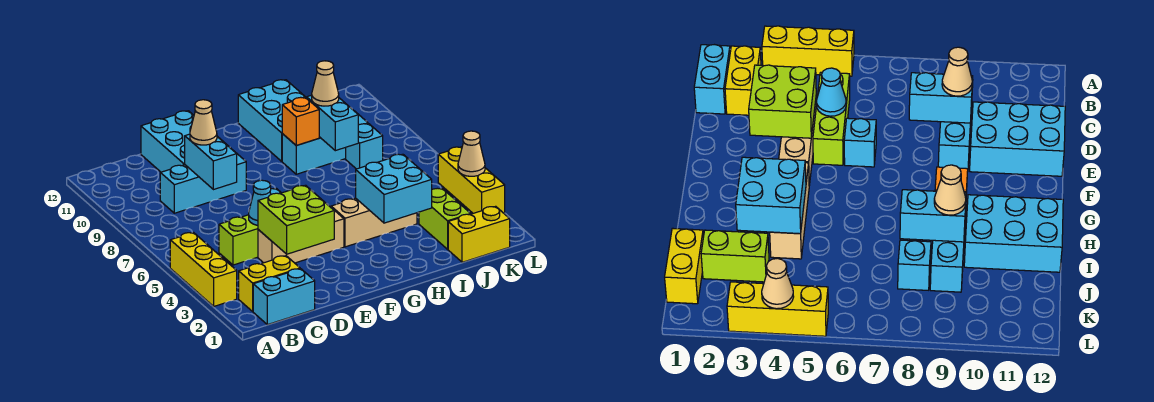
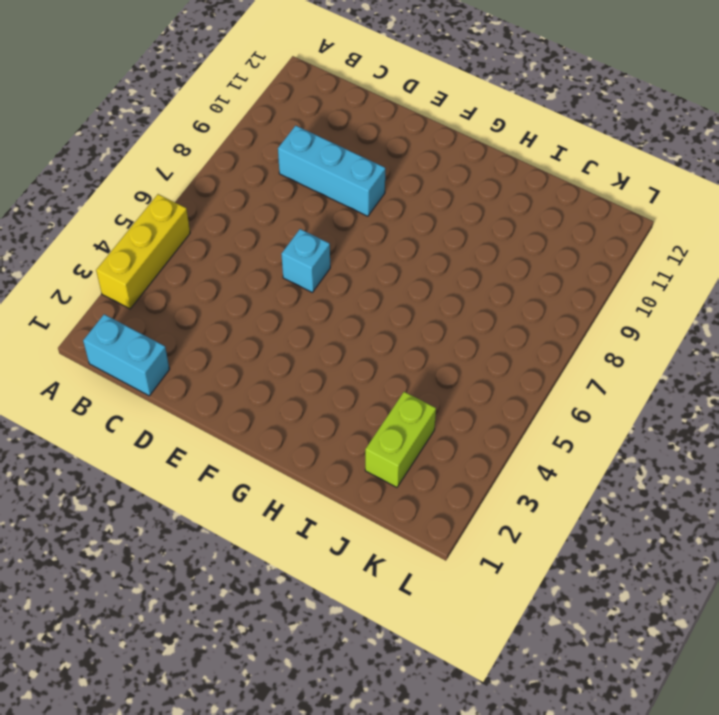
none -> yellow brick B2:C2 level 1
none -> lime brick C5:E5 level 1
none -> tan brick D4:F4 level 1

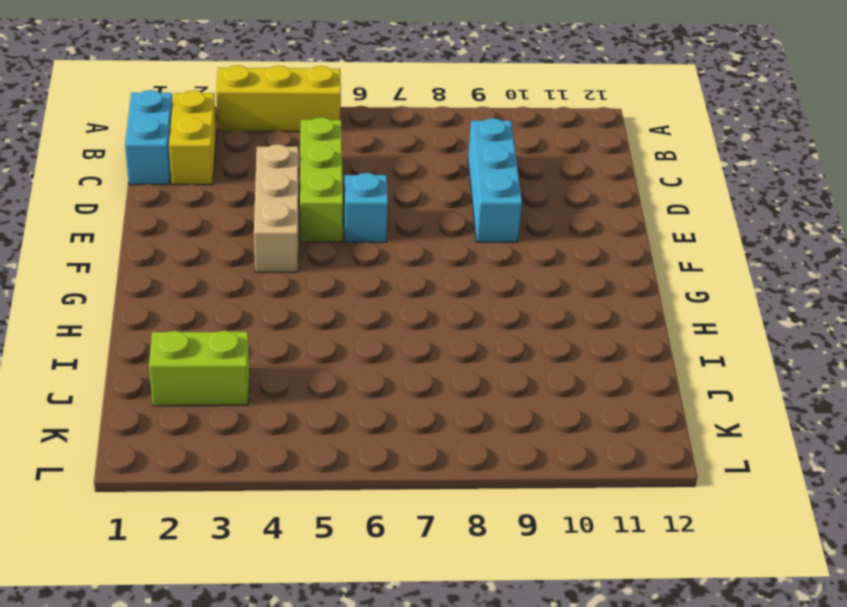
none -> cyan brick D10:E12 level 1
none -> tan brick G4:I4 level 1
none -> cyan brick H9:J9 level 1

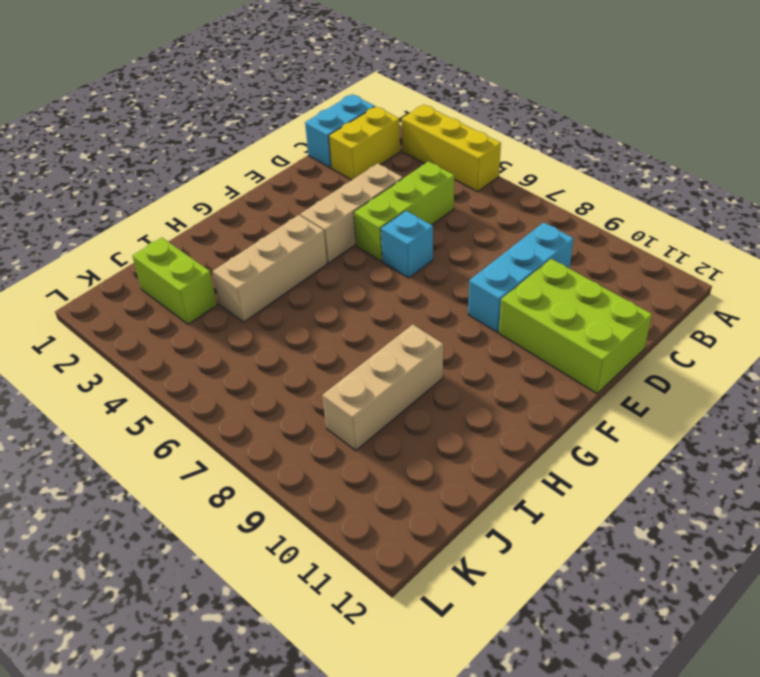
lime brick D10:E12 level 1 -> cyan brick D10:E12 level 1
tan brick H9:J9 level 1 -> cyan brick H9:J9 level 1
none -> cyan brick H10:I12 level 1
none -> yellow brick J1:K1 level 1
none -> cyan brick J8 level 1

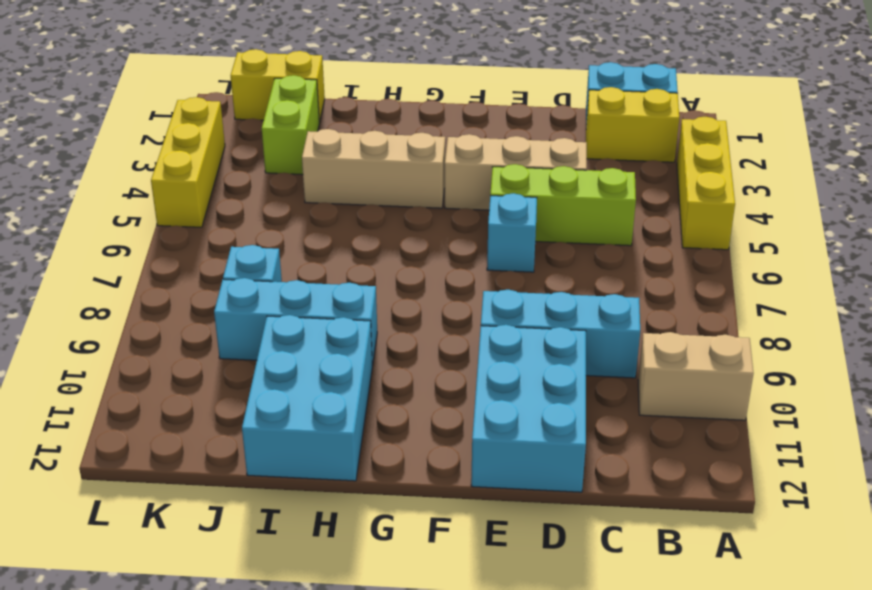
tan brick A10:B10 level 1 -> none
none -> lime brick D3:E4 level 2
none -> cyan cone D5 level 2
none -> cyan brick D8:D9 level 2

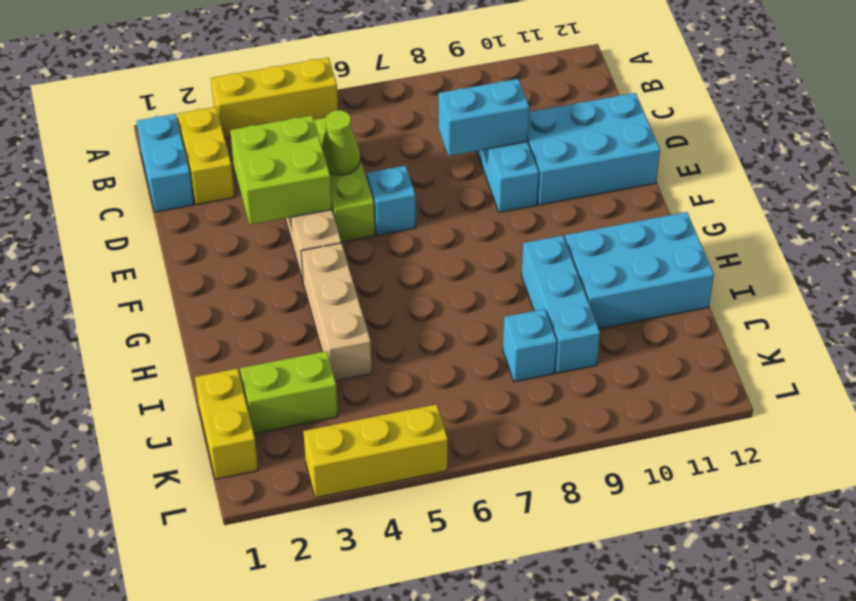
lime cone D5 level 2 -> cyan cone D5 level 2
none -> cyan brick H3:I4 level 2
none -> orange brick H9 level 2
none -> cyan brick I8:I9 level 2

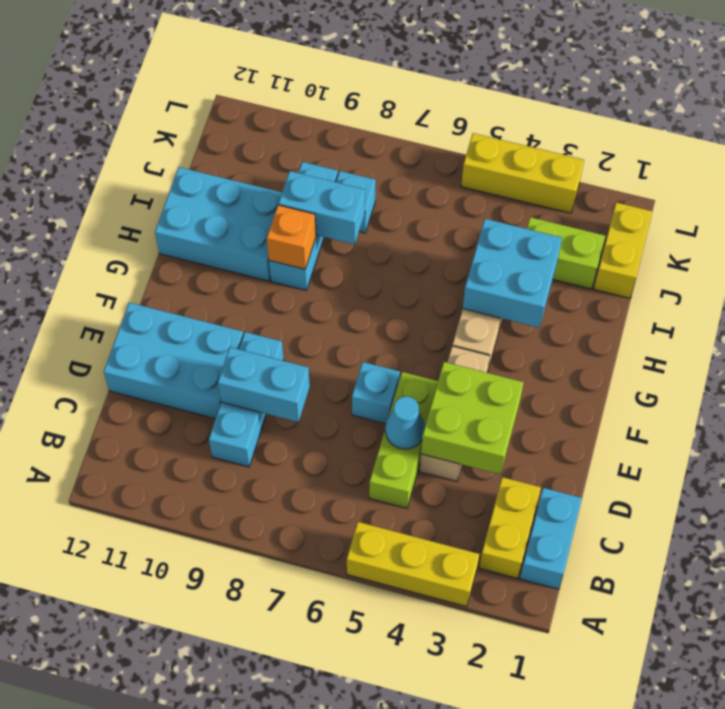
none -> tan cone L4 level 2
none -> tan cone D9 level 3
none -> tan cone I9 level 3

